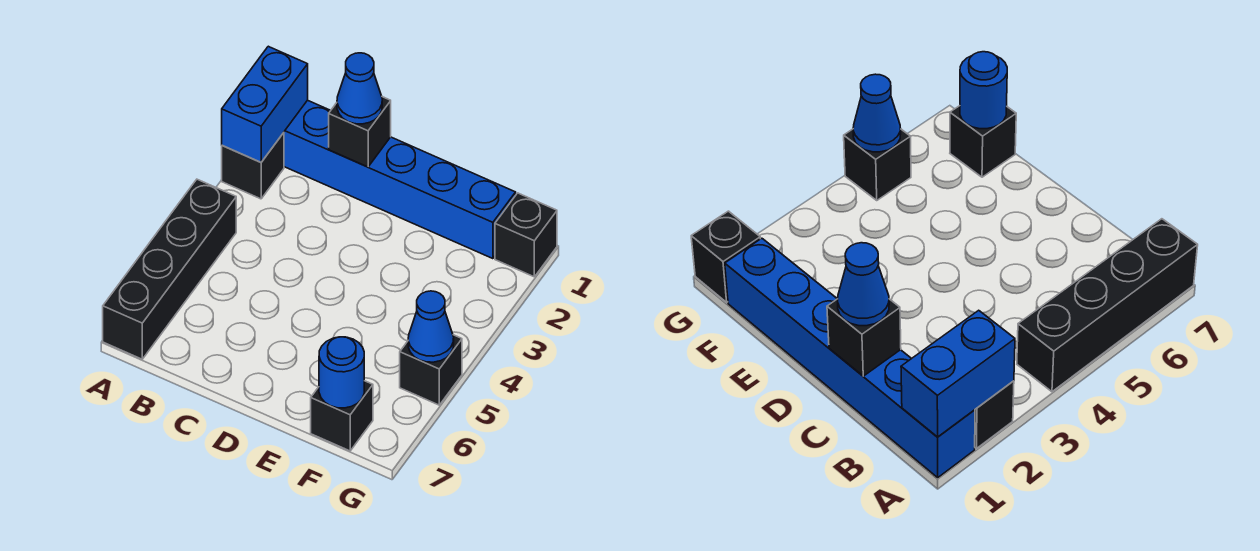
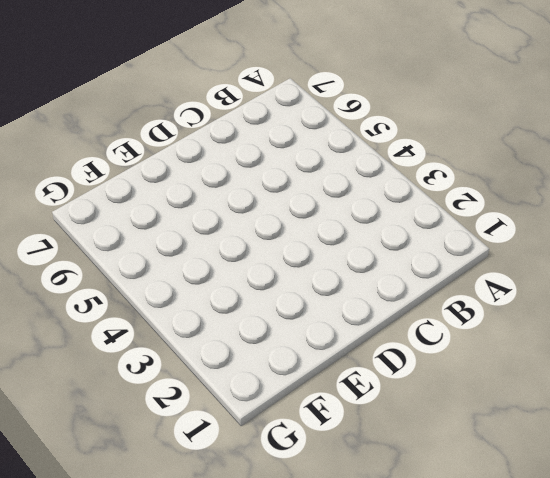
none -> blue brick A1:F1 level 1
none -> black brick A2 level 1

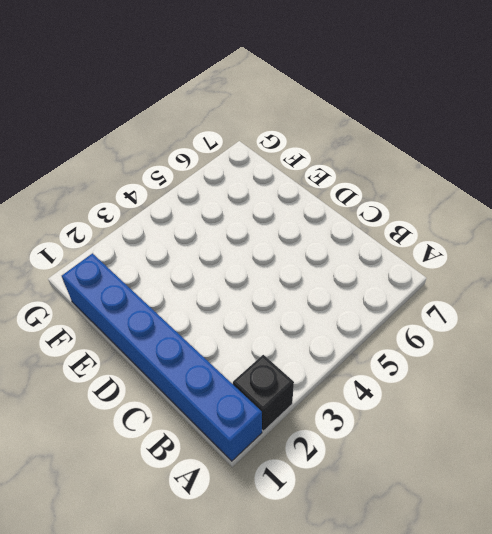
none -> black brick A4:A7 level 1
none -> black brick F7 level 1

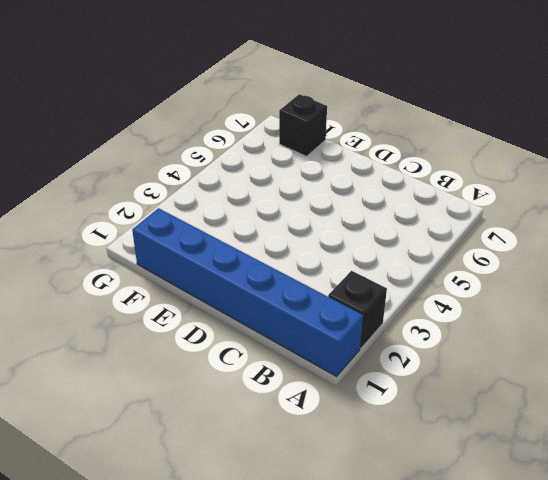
none -> black brick A4:A7 level 1
none -> black brick G1 level 1

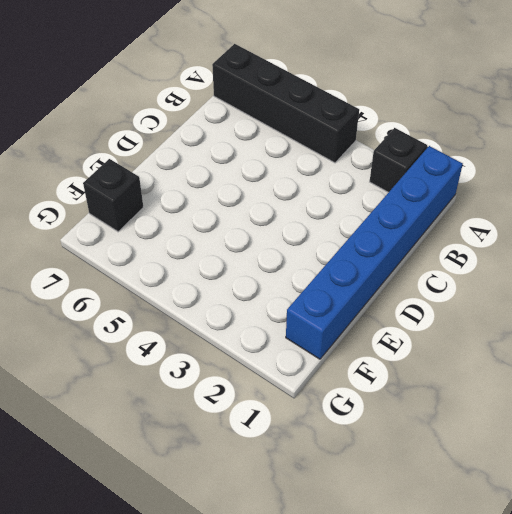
none -> black brick G1 level 1
none -> black brick G5 level 1

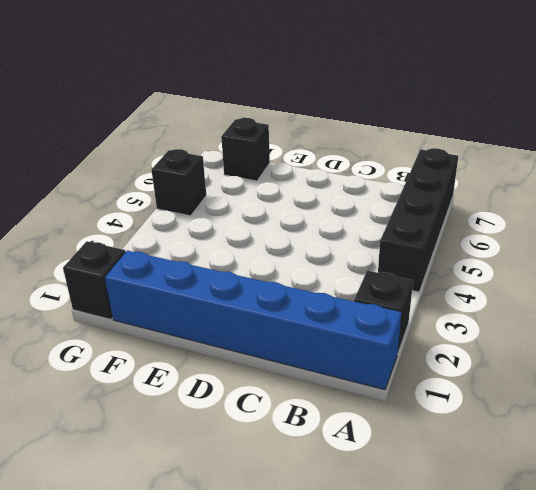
none -> blue brick A1:A2 level 2
none -> black brick C1 level 2

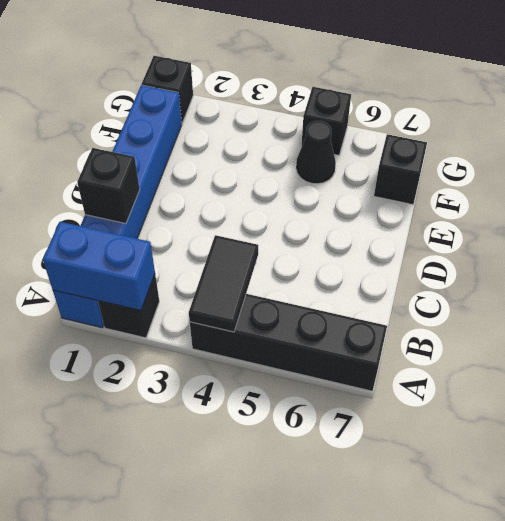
black tile A4:B4 level 2 -> none
black cone F5 level 1 -> none
none -> blue round brick F7 level 2
none -> blue cone G5 level 2

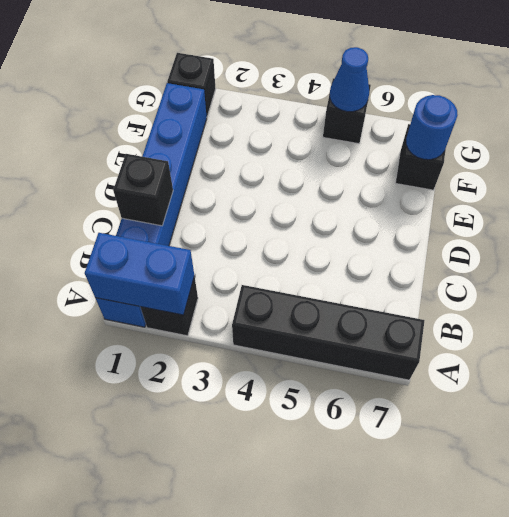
none -> blue cone C1 level 3

